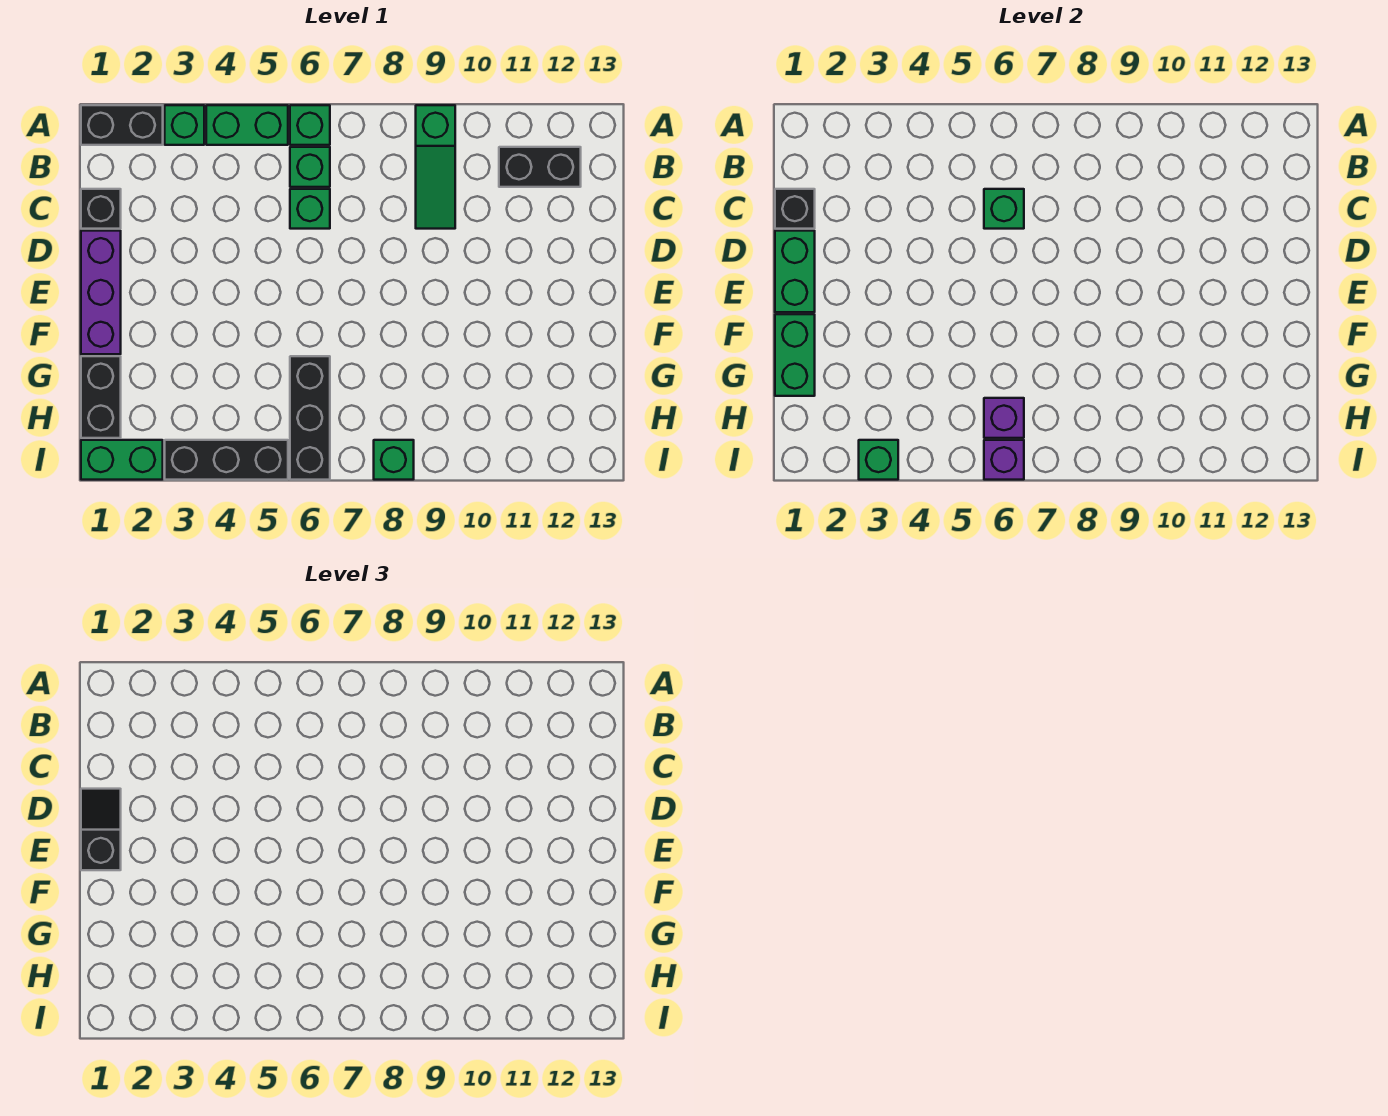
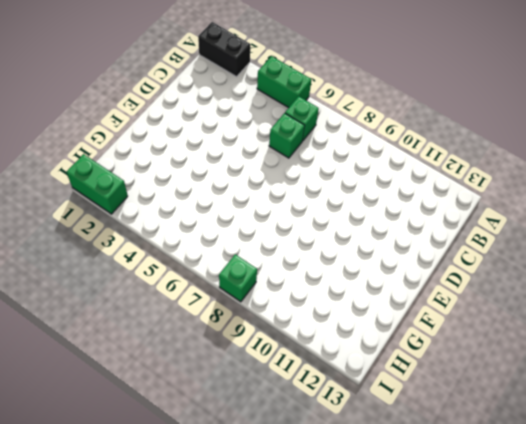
none -> green brick A3 level 1
none -> green brick A6 level 1
none -> green slope A9:C9 level 1 top A

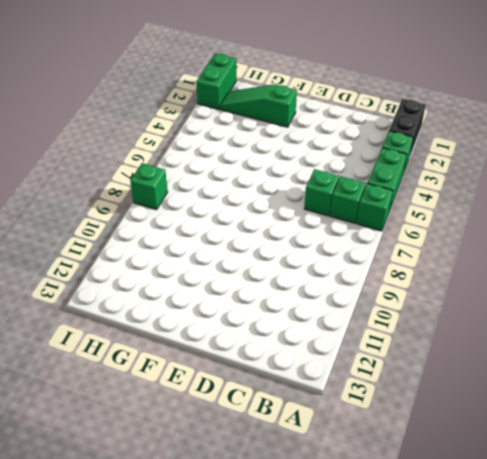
green slope F2:H2 level 1 top F -> green slope A9:C9 level 1 top A
none -> black brick B11:B12 level 1
none -> black brick C1 level 1
none -> purple brick D1:F1 level 1

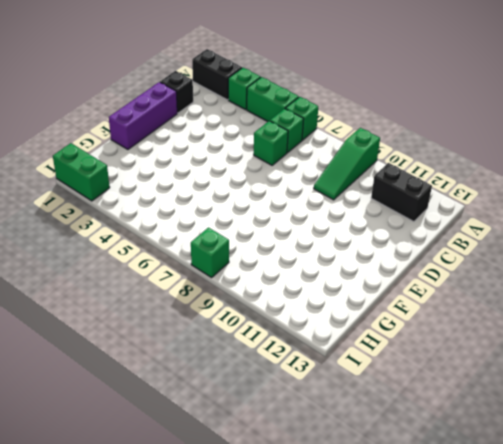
none -> black brick G1:H1 level 1
none -> black brick G6:I6 level 1
none -> black brick I3:I5 level 1

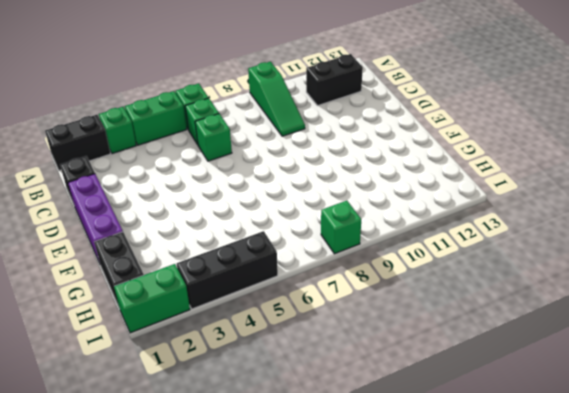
none -> black brick G6:I6 level 1
none -> black brick C1 level 2
none -> green brick C6 level 2

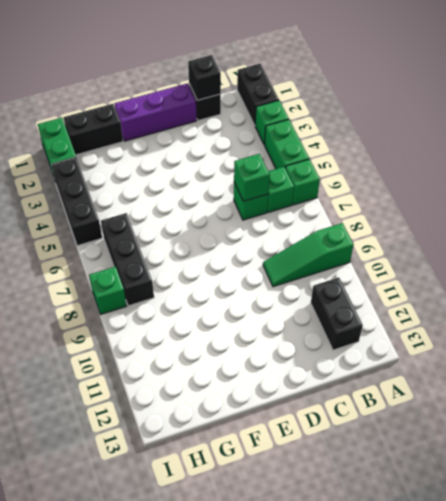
black brick H6:H8 level 1 -> black brick G6:I6 level 1
none -> green brick D1:E1 level 2
none -> green brick F1:G1 level 2
none -> purple brick H6 level 2

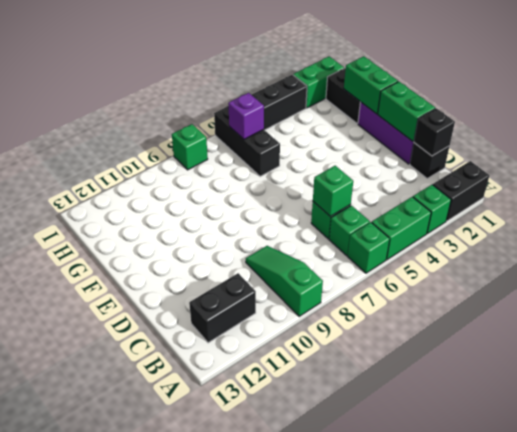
none -> green brick I3 level 2
none -> purple brick I6 level 2
none -> black slope D1:E1 level 3 top E

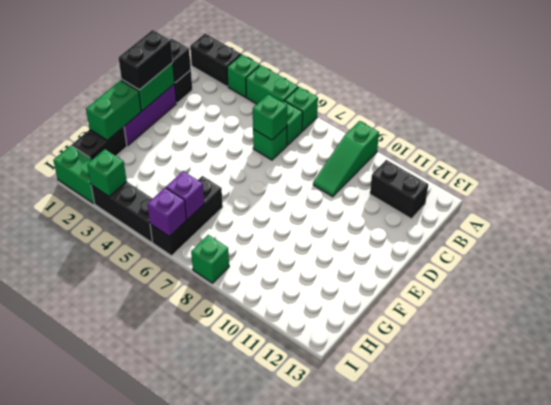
black brick D1:E1 level 3 -> black slope D1:E1 level 3 top E

